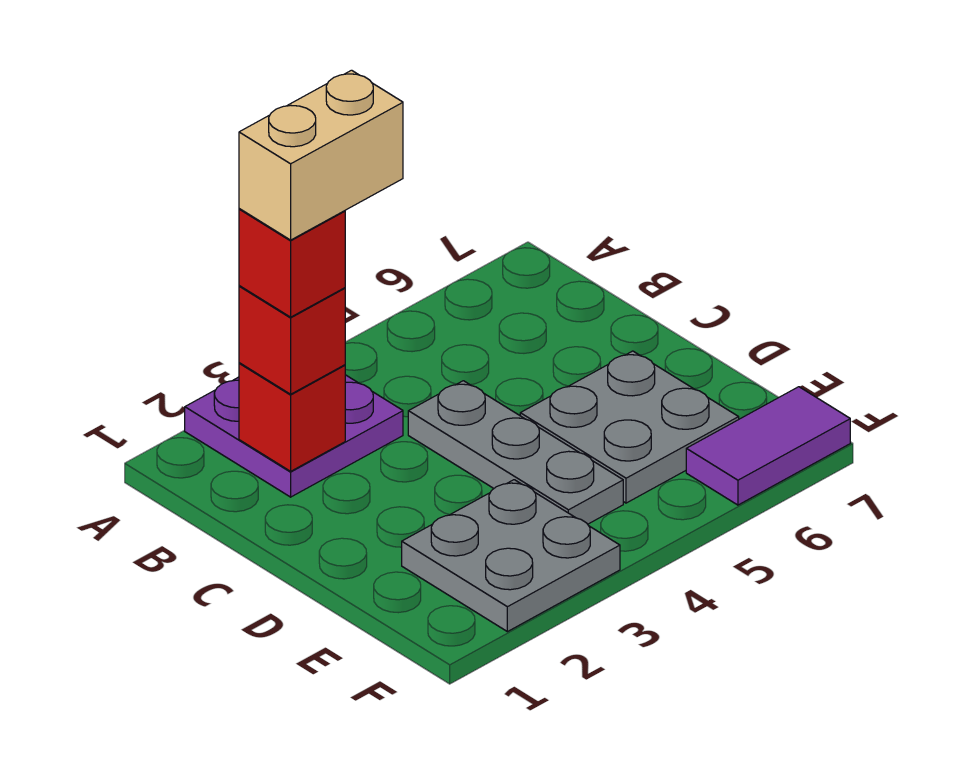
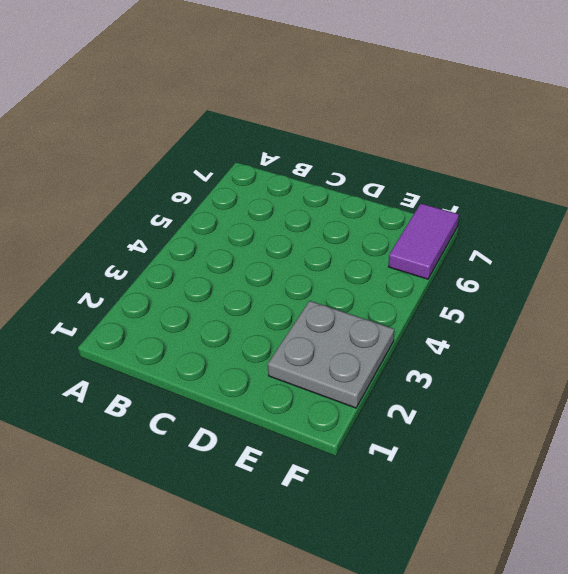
none -> purple plate A2:B3 level 1
none -> grey plate C4:E4 level 1

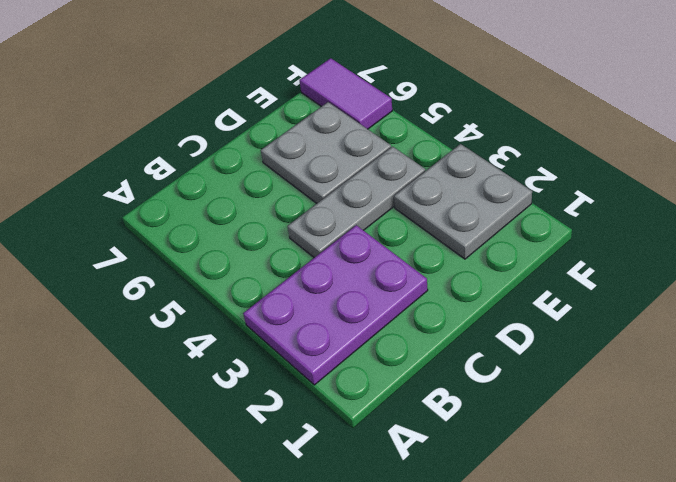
purple plate A2:C3 level 1 -> purple plate A2:B3 level 1
none -> red brick B2 level 2
none -> red brick B2 level 3

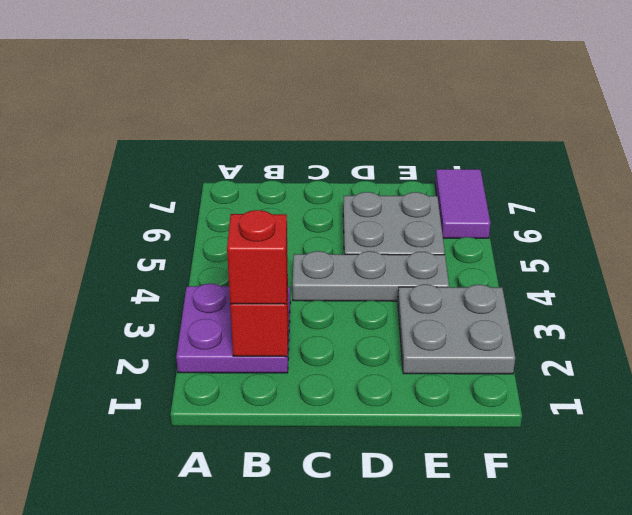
none -> red brick B2 level 4
none -> tan brick B2:B3 level 5

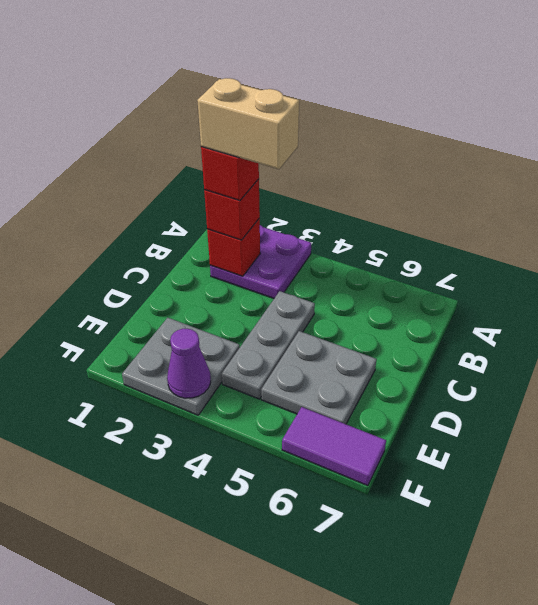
purple cone F3 level 2 -> none

